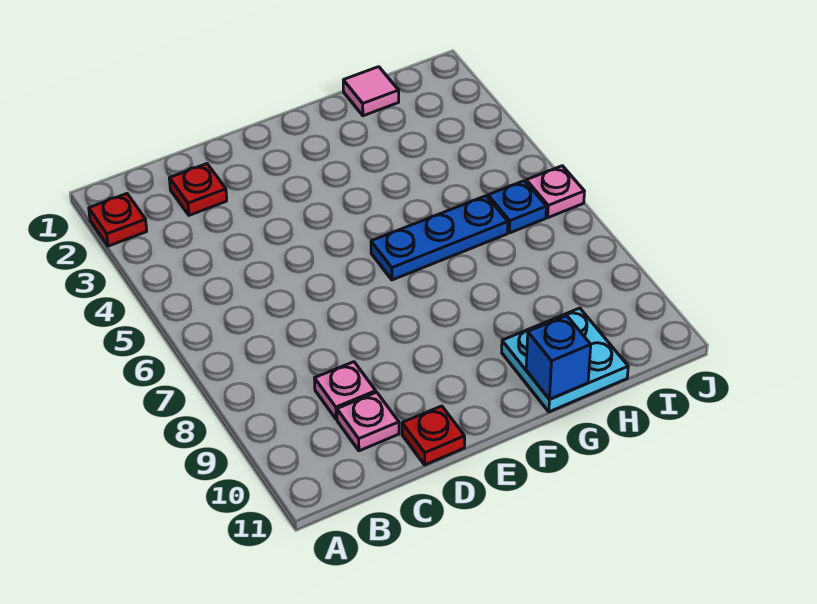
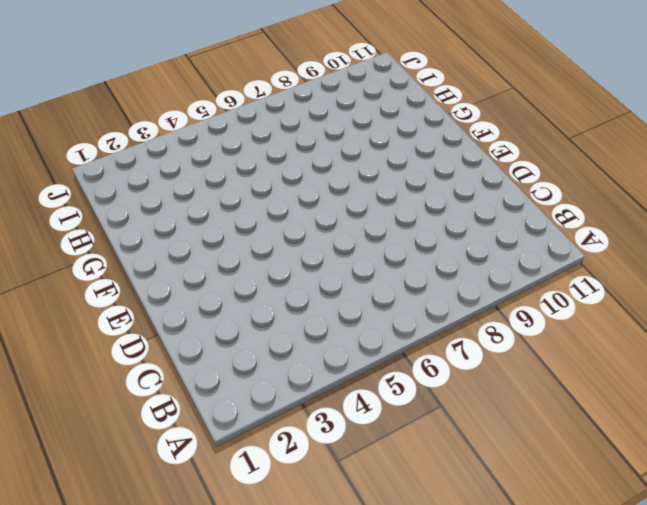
none -> red plate A2 level 1
none -> red plate C2 level 1

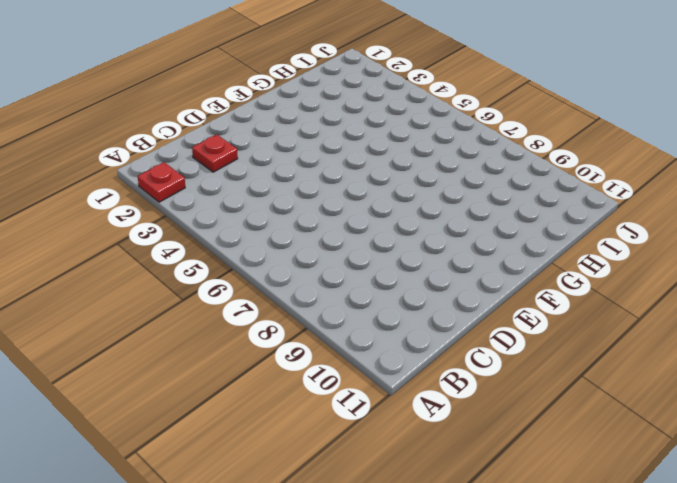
none -> pink plate C9 level 1
none -> pink plate C10 level 1

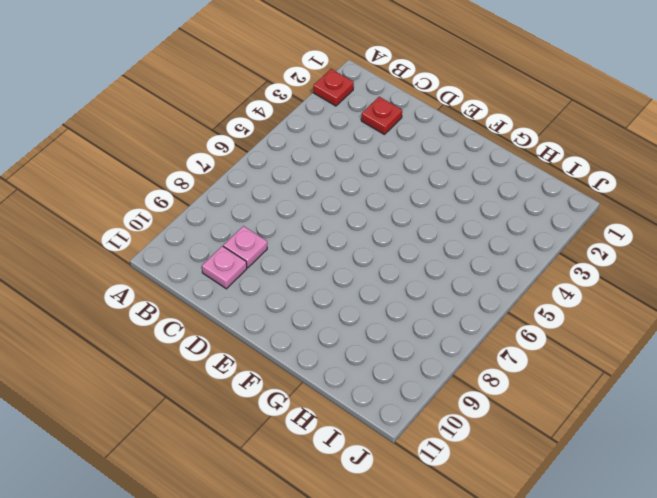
none -> red plate D11 level 1
none -> blue plate F6:H6 level 1

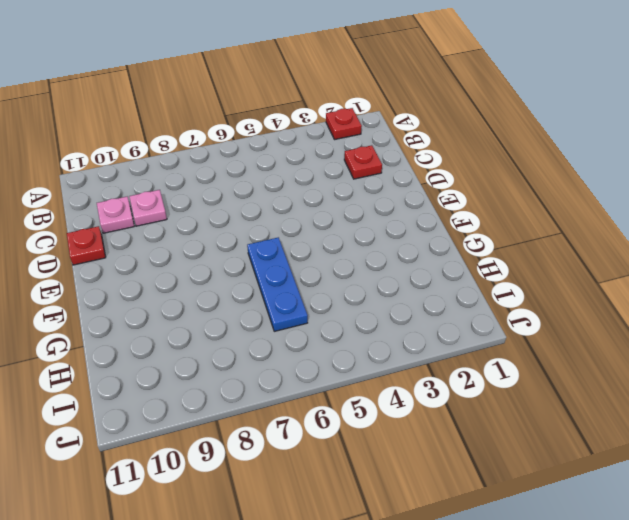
none -> cyan plate G10:H11 level 1
none -> pink tile H1 level 1

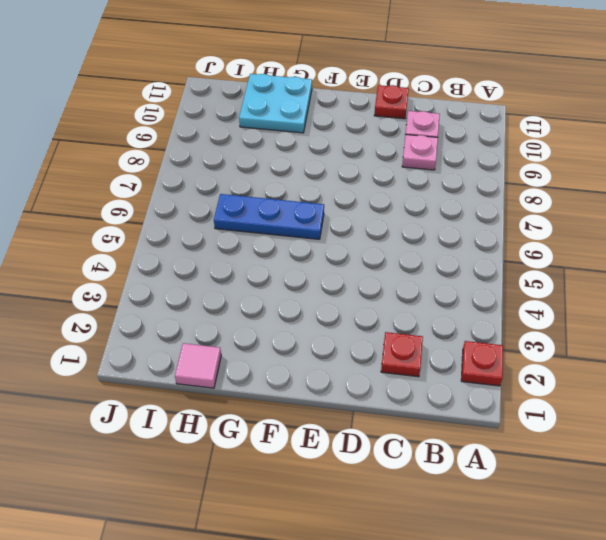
none -> blue plate I6 level 1
none -> pink plate J6 level 1

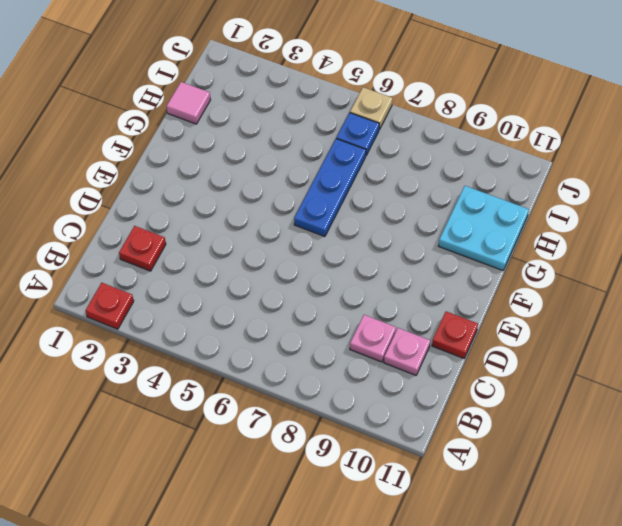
tan plate J6 level 1 -> pink plate J6 level 1
none -> blue brick G11 level 2

